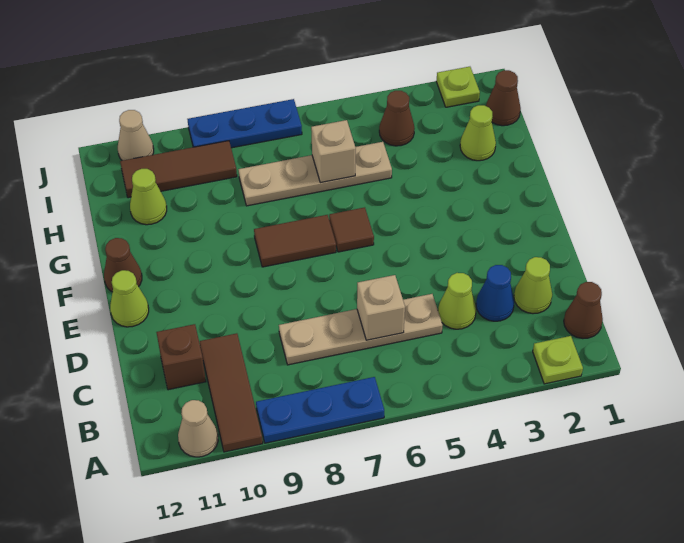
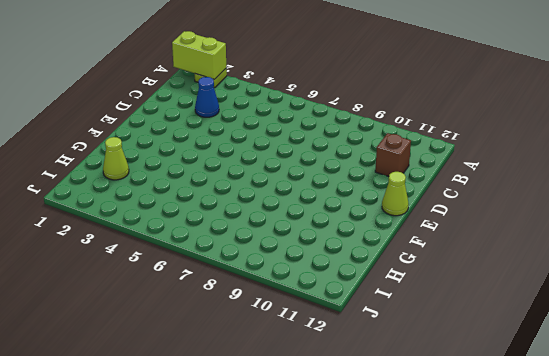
lime brick A1:A2 level 2 -> none
none -> blue plate A7:A9 level 1
none -> brown tile A10:C10 level 1
none -> tan cone A11 level 1

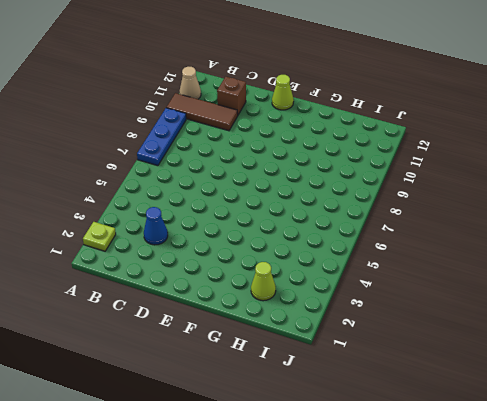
none -> brown cone B1 level 1
none -> lime cone C2 level 1
none -> lime cone C4 level 1

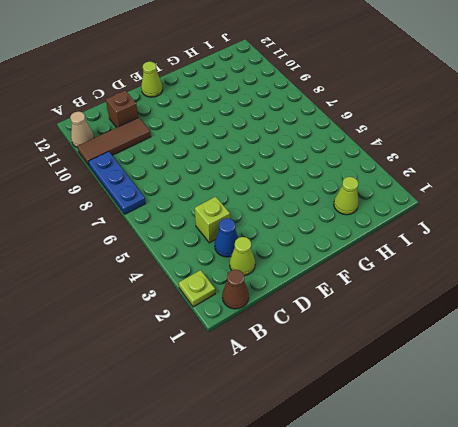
lime brick C4 level 1 -> lime cone C4 level 1
none -> tan plate C5:C8 level 1
none -> brown tile F6 level 1
none -> brown tile F7:F8 level 1

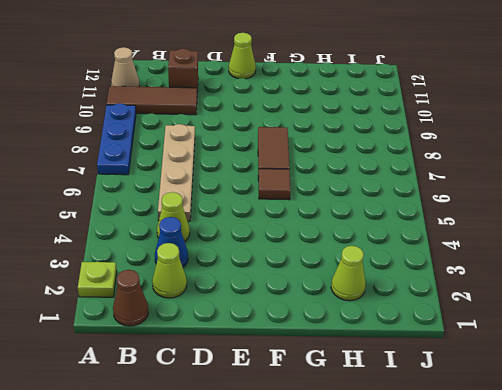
none -> brown cone F12 level 1
none -> tan plate H5:H8 level 1
none -> lime cone H11 level 1

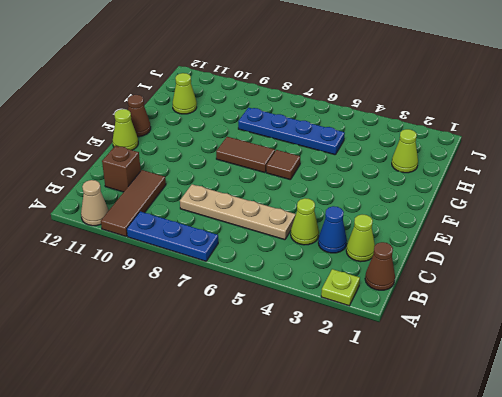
blue plate H5:H8 level 1 -> tan plate H5:H8 level 1
none -> brown cone I1 level 1
none -> brown cone I4 level 1
none -> brown tile I9:I11 level 1

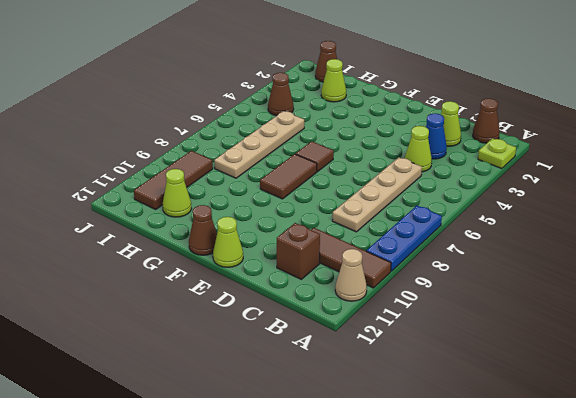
none -> lime plate J2 level 1
none -> blue plate J7:J9 level 1
none -> tan cone J11 level 1

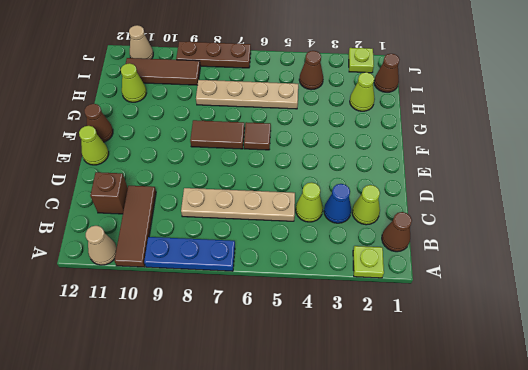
brown plate J7:J9 level 1 -> blue plate J7:J9 level 1
none -> tan brick C6 level 2
none -> tan brick H6 level 2

